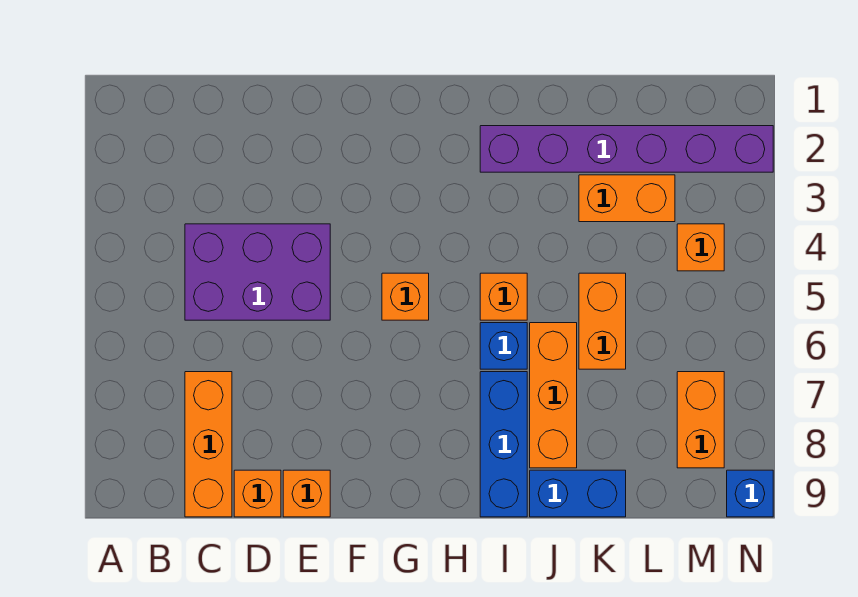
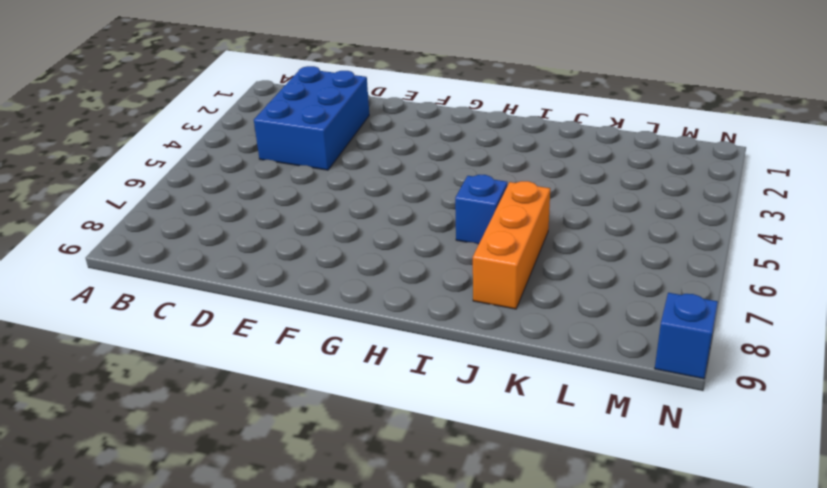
blue brick C2:D4 level 1 -> purple brick C4:E5 level 1
none -> orange brick C7:C9 level 1
none -> orange brick D9 level 1
none -> orange brick E9 level 1

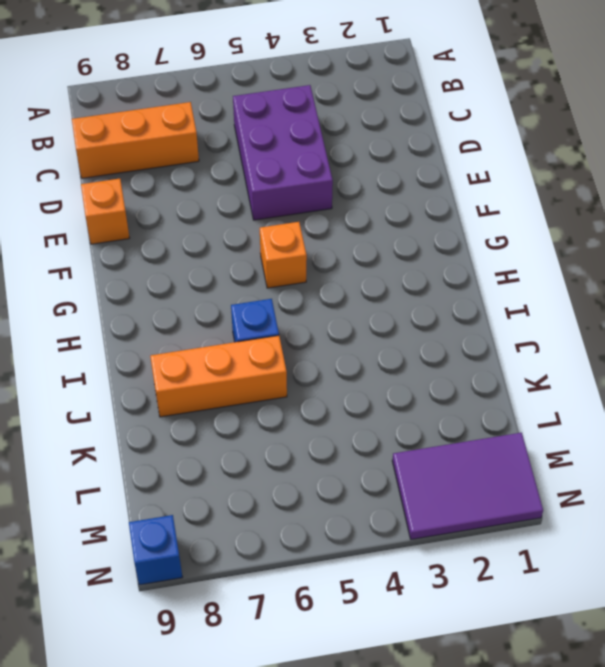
purple tile M1:N3 level 1 -> purple brick I2:N2 level 1
none -> orange brick D9 level 1
none -> orange brick I5 level 1
none -> blue brick I7:I9 level 1

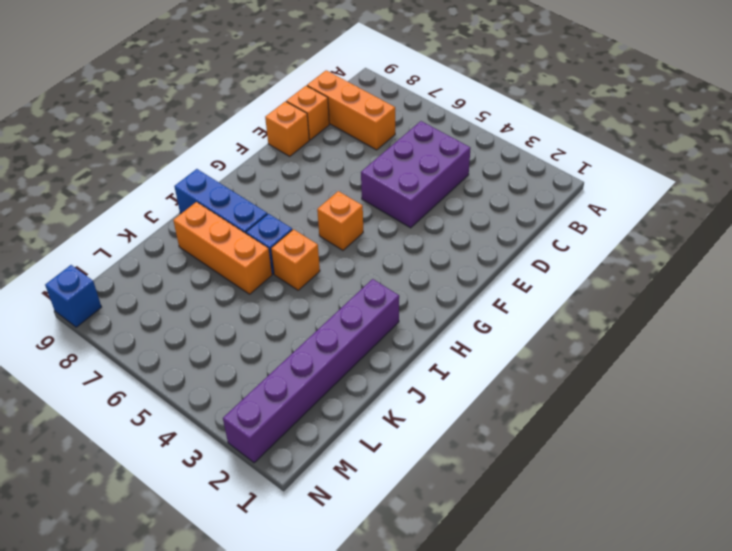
none -> blue brick J9:K9 level 1
none -> orange brick K3:L3 level 1
none -> orange brick K5:K6 level 1

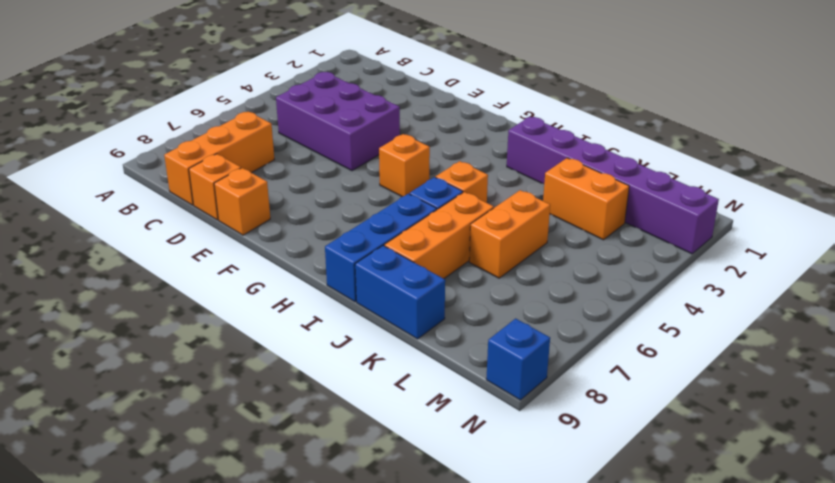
none -> orange brick M4 level 1
none -> orange brick M7:M8 level 1

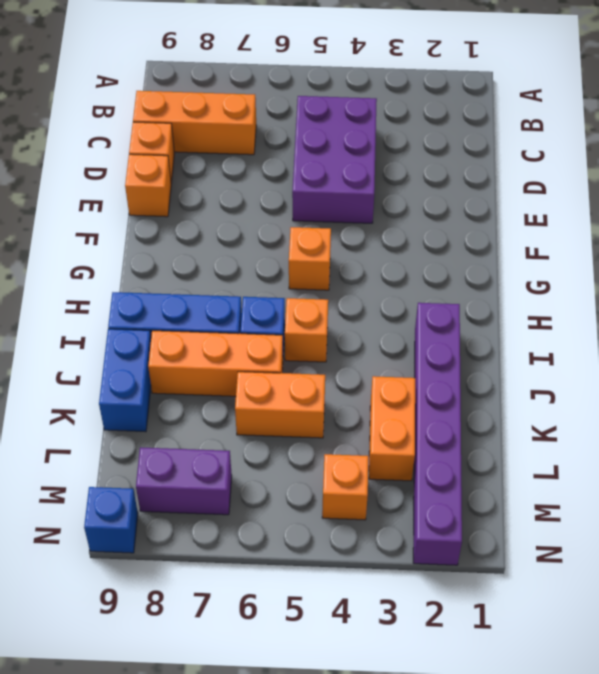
purple brick M7:M8 level 1 -> orange brick M7:M8 level 1

